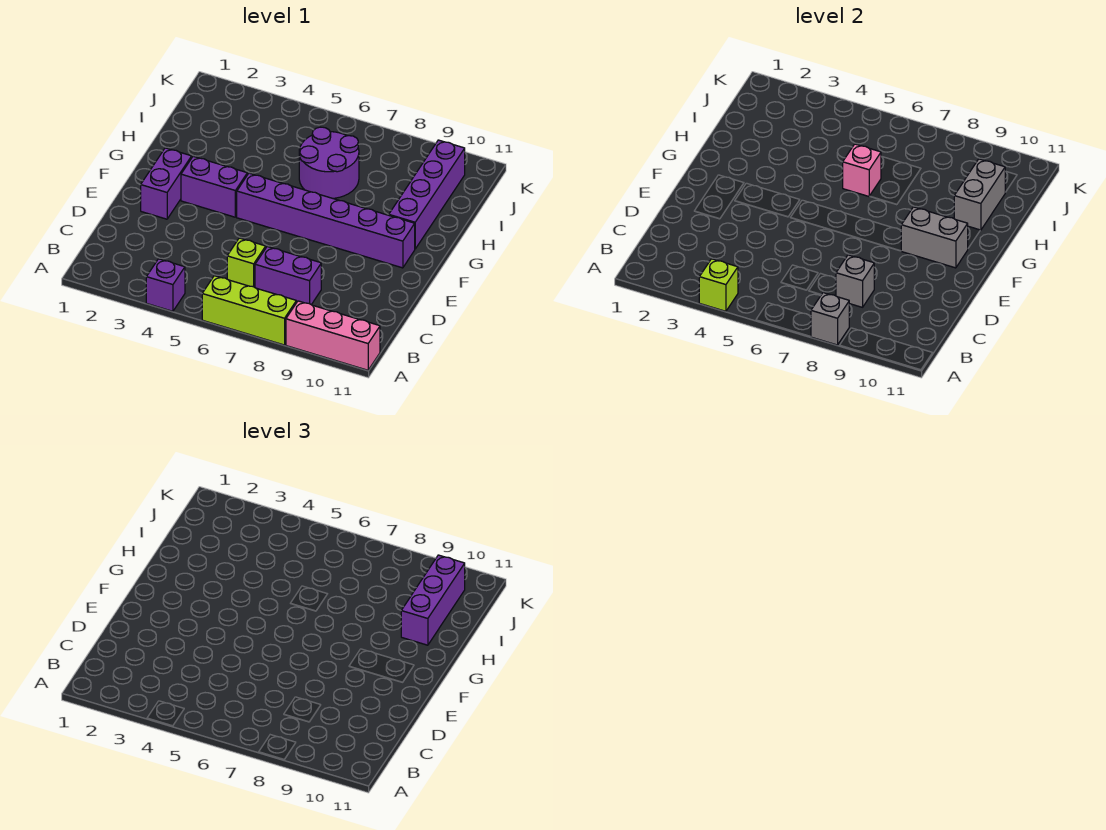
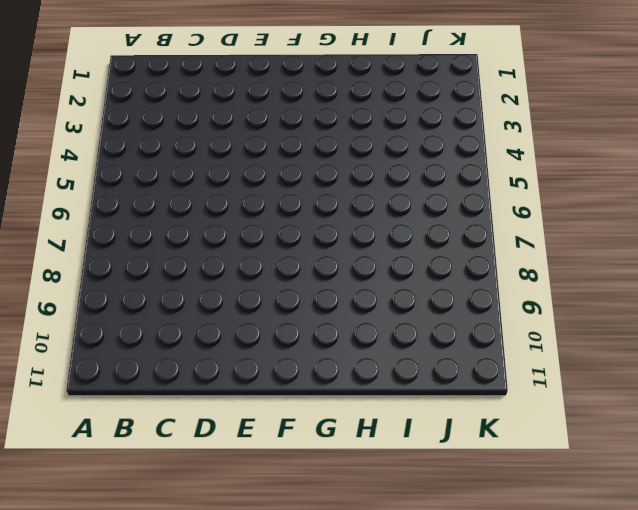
none -> purple brick A4 level 1
none -> lime brick A6:A8 level 1
none -> pink brick A9:A11 level 1

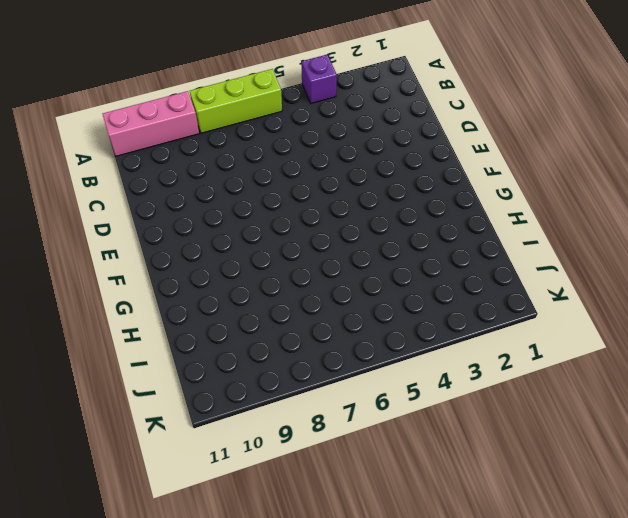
none -> lime brick C6 level 1
none -> purple brick C7:C8 level 1
none -> purple brick E2:F2 level 1

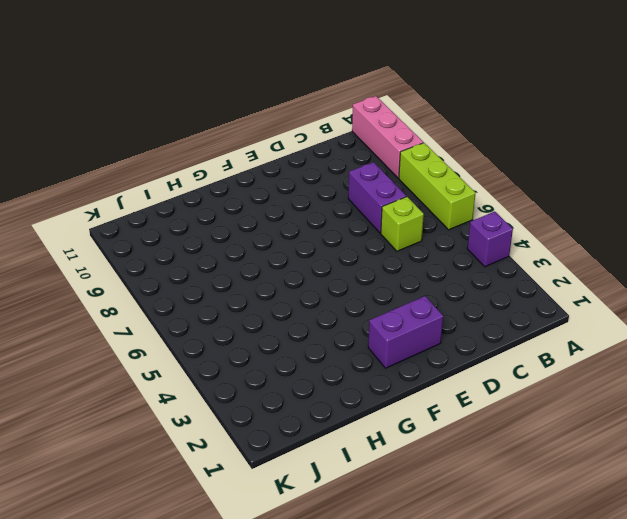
none -> purple brick F3:F4 level 1
none -> purple brick F5:F10 level 1
none -> purple brick G10:J10 level 1

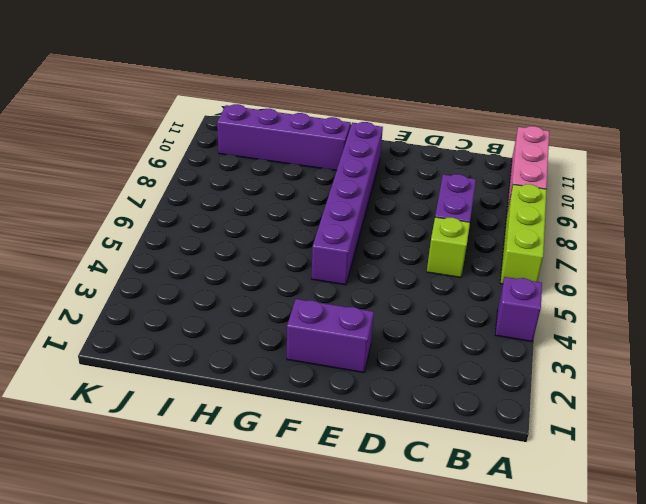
none -> purple brick F3:F4 level 1
none -> purple round brick H6:I7 level 1
none -> lime brick A4 level 2

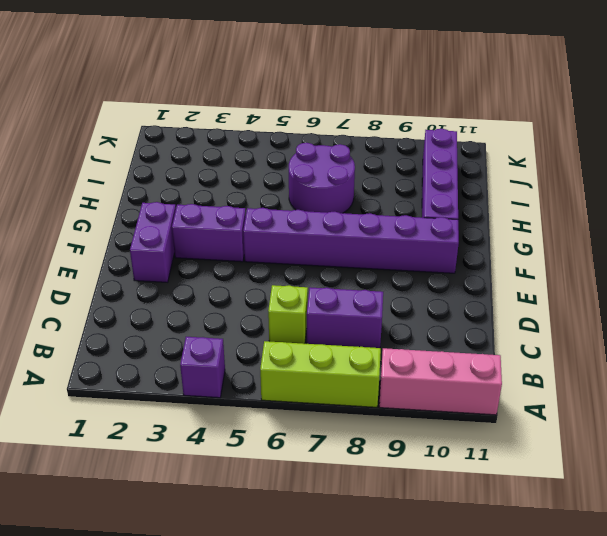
none -> lime brick A4 level 2
none -> grey brick A8 level 2
none -> grey brick C8 level 2

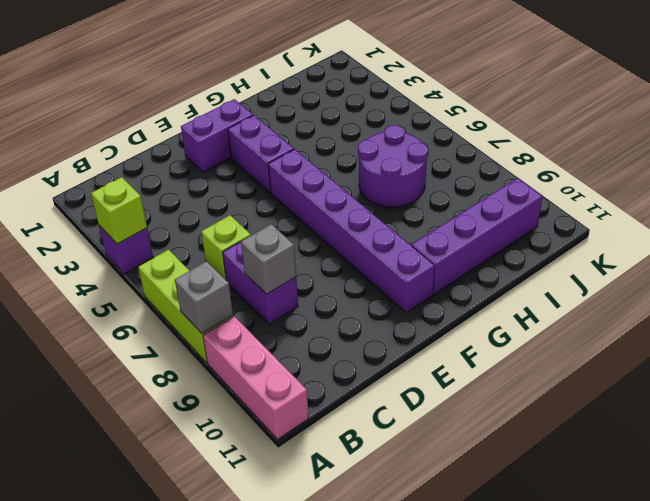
none -> grey brick F9:F10 level 2
none -> pink brick H6 level 2
none -> grey brick H10:I10 level 2

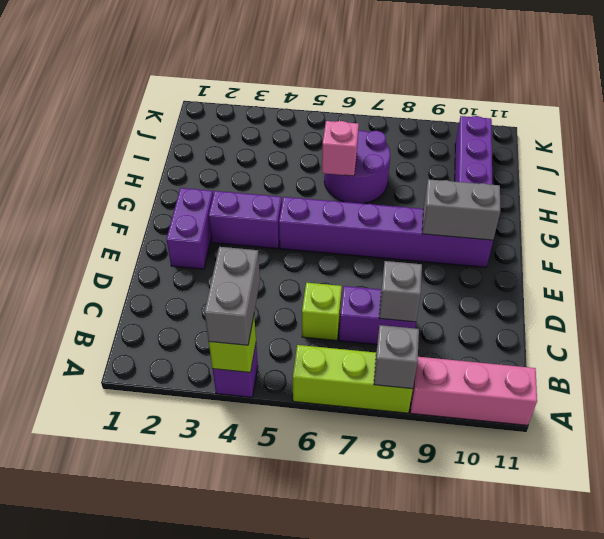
grey brick A4:B4 level 3 -> grey brick H10:I10 level 2
none -> purple brick H10:J10 level 3

